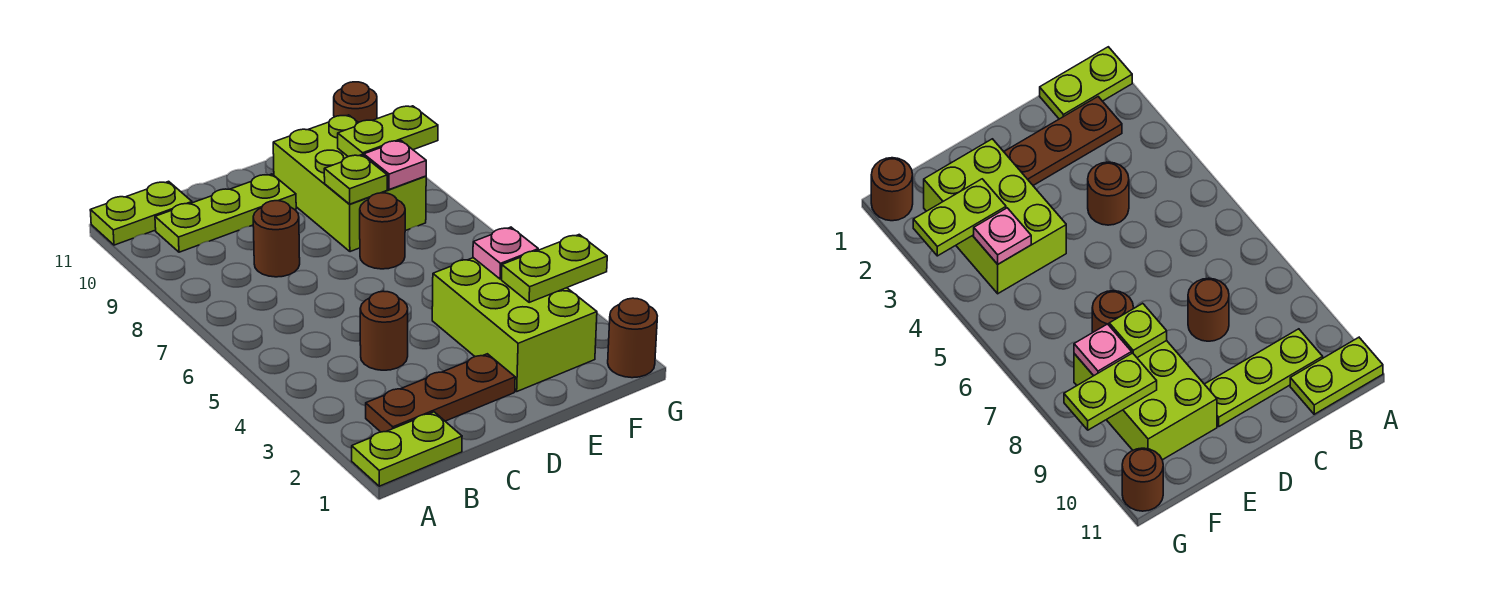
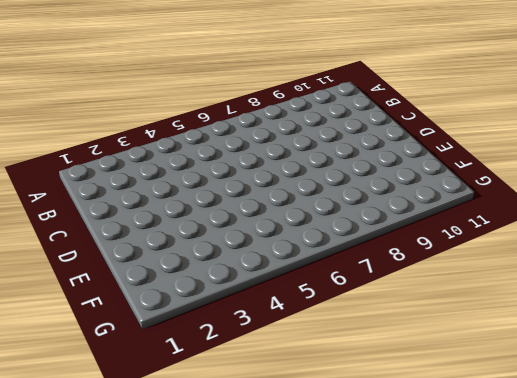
none -> lime plate A1:B1 level 1
none -> lime plate A11:B11 level 1
none -> brown plate B2:D2 level 1

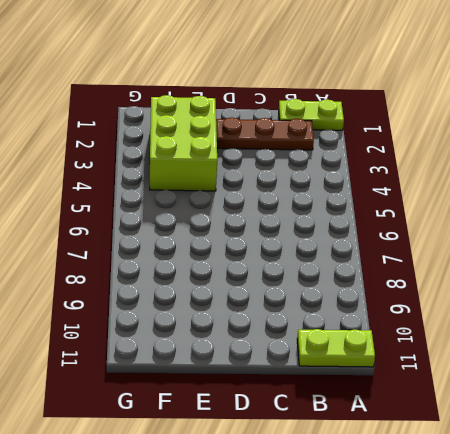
none -> lime plate B10:D10 level 1
none -> brown round brick C4 level 1
none -> brown round brick C8 level 1

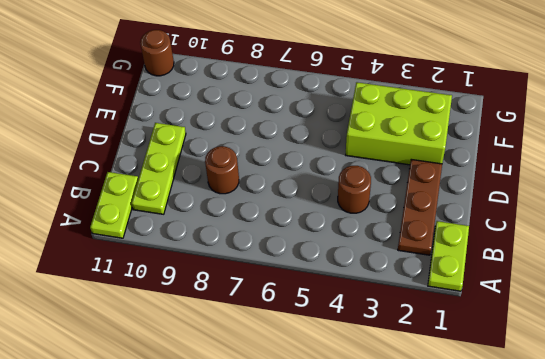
none -> brown round brick E7 level 1
none -> lime brick E8:F10 level 1
none -> brown round brick G1 level 1

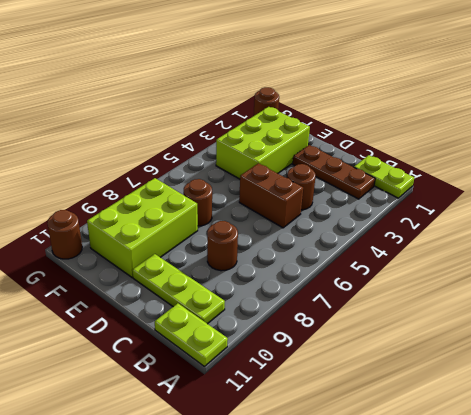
brown brick C5:D5 level 1 -> none
none -> lime plate E8 level 2
none -> lime plate F3:G3 level 2
none -> pink plate F4 level 2

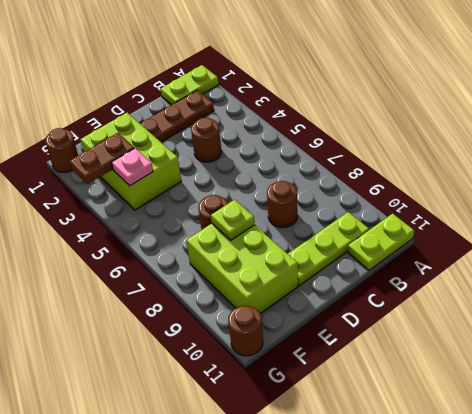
brown plate F3:G3 level 2 -> lime plate F3:G3 level 2
none -> pink plate F8 level 2
none -> lime plate F9:G9 level 2

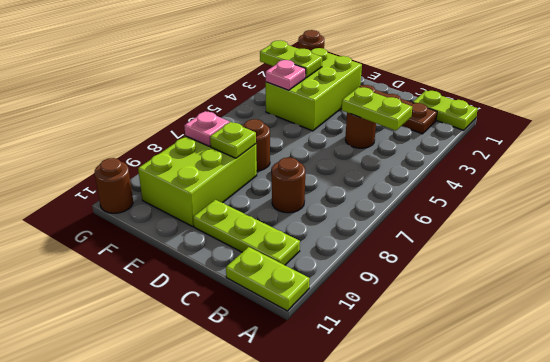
lime plate B4:C4 level 2 -> lime plate F9:G9 level 2

